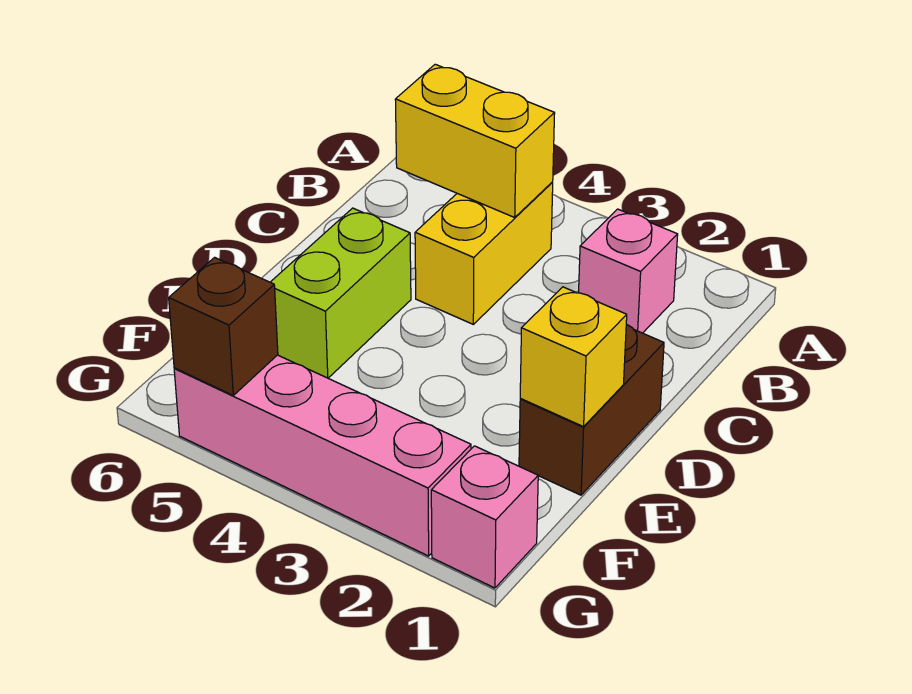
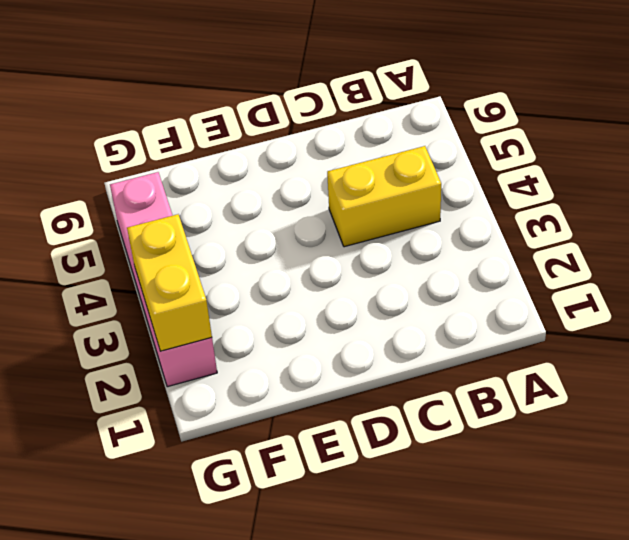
yellow brick G2:G3 level 2 -> yellow brick B4:B5 level 2
none -> pink brick B2 level 1
none -> brown brick D1:E1 level 1

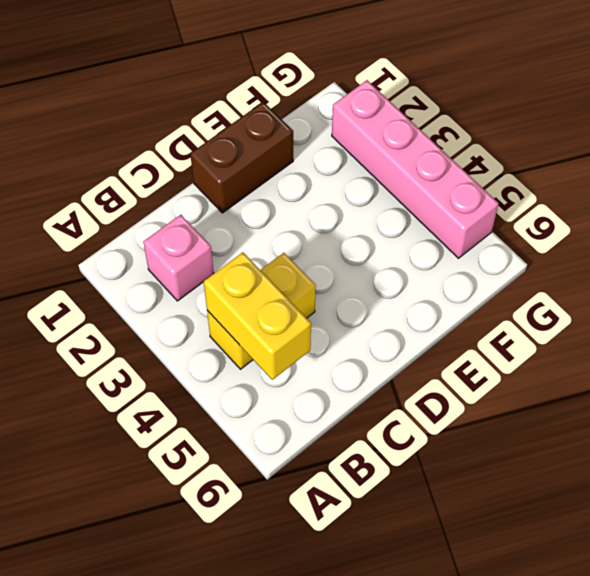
none -> lime brick D5:E5 level 1
none -> pink brick G1 level 1

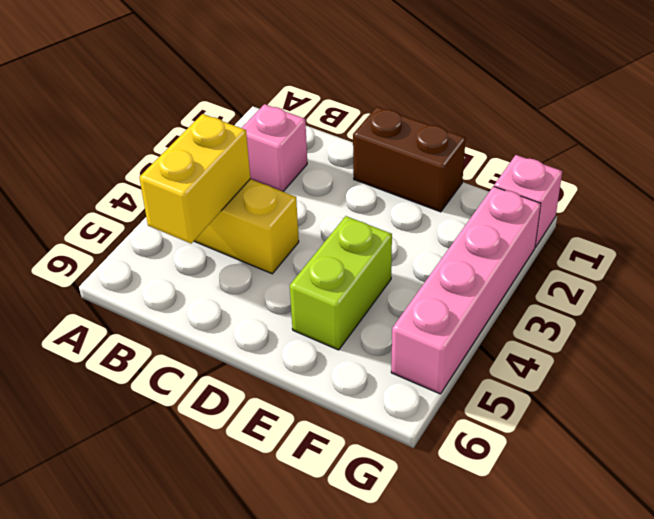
lime brick E4:E5 level 1 -> lime brick D5:E5 level 1
none -> yellow brick E1 level 2
none -> brown brick G5 level 2

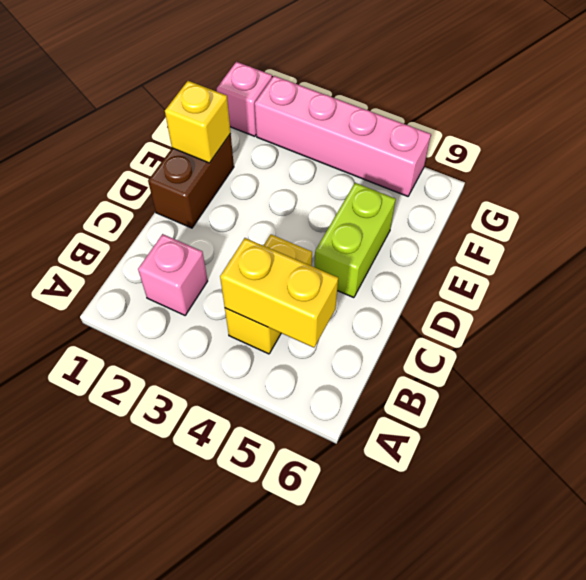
none -> brown brick G5 level 2

